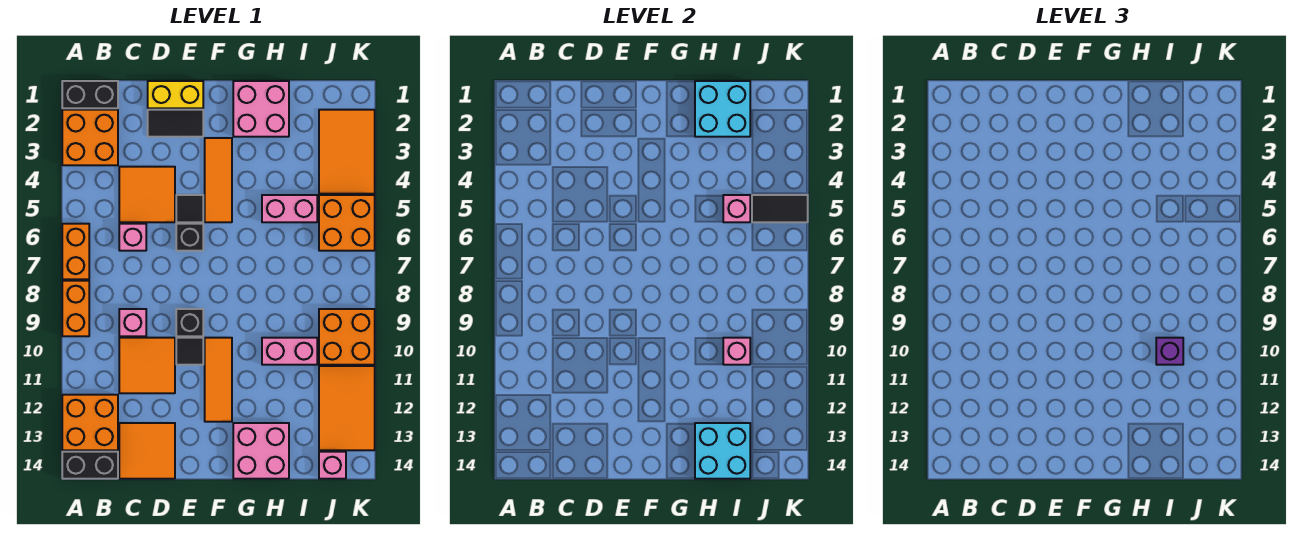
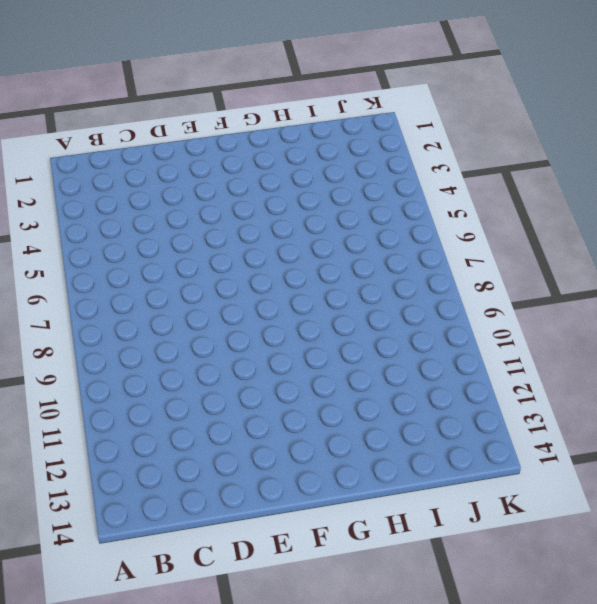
none -> black brick A1:B1 level 1
none -> orange brick A2:B3 level 1
none -> orange brick A6:A7 level 1
none -> orange brick A8:A9 level 1

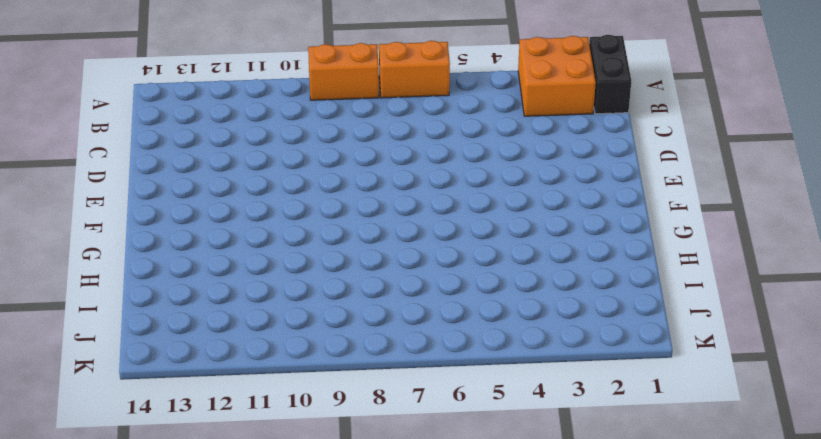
none -> orange brick A12:B13 level 1
none -> black brick A14:B14 level 1
none -> orange tile C4:D5 level 1
none -> pink brick C6 level 1

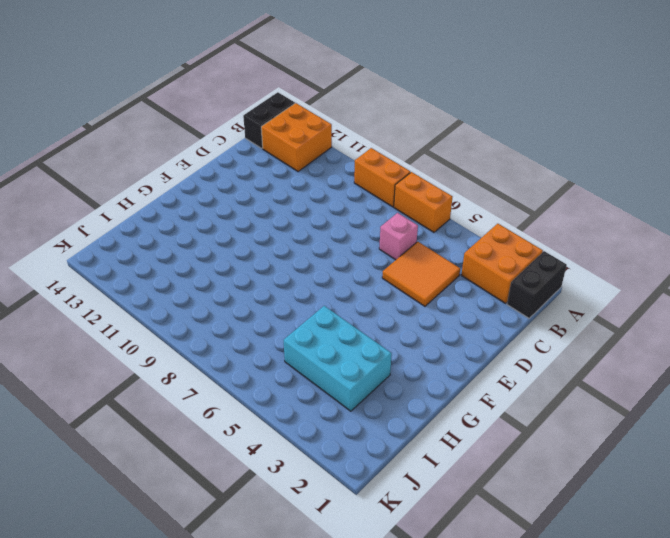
cyan brick H3:I5 level 1 -> pink brick H5:I5 level 1
none -> pink brick C9 level 1
none -> orange tile C10:D11 level 1
none -> orange tile C13:D14 level 1
none -> yellow brick D1:E1 level 1

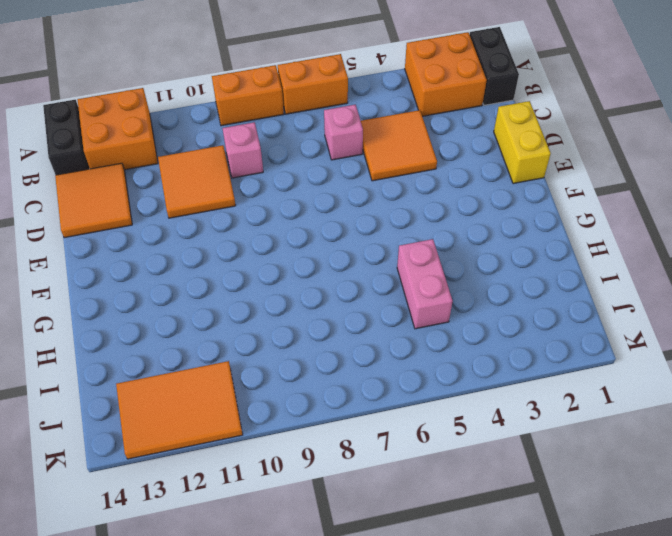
none -> black tile D2:E2 level 1
none -> black tile E5 level 1
none -> black brick E6 level 1
none -> black brick E9 level 1

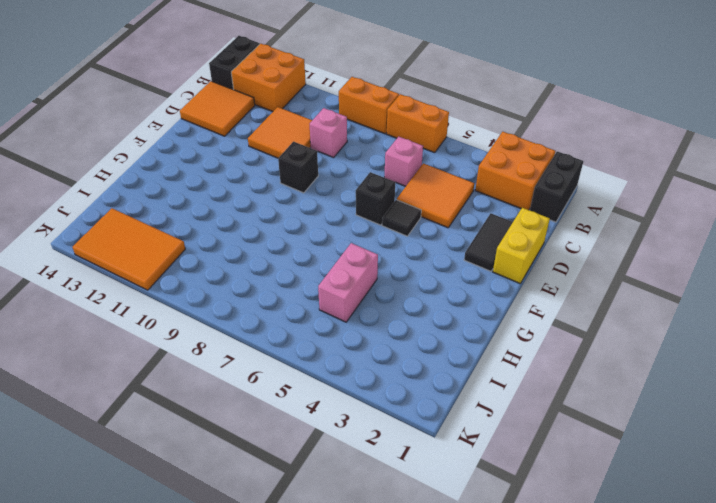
none -> black tile E10 level 1
none -> orange tile F3:F5 level 1
none -> orange tile F10:F12 level 1
none -> pink brick G1:H2 level 1

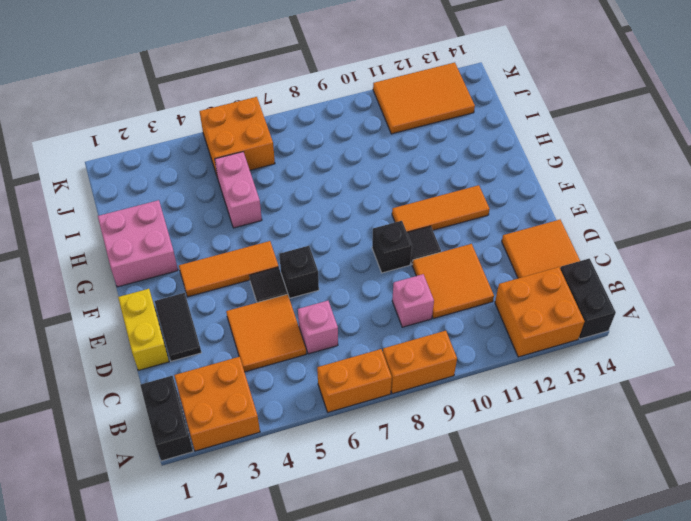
none -> pink brick G13:H14 level 1
none -> pink brick H10:I10 level 1
none -> orange tile J2:K4 level 1
none -> orange brick J9:K10 level 1

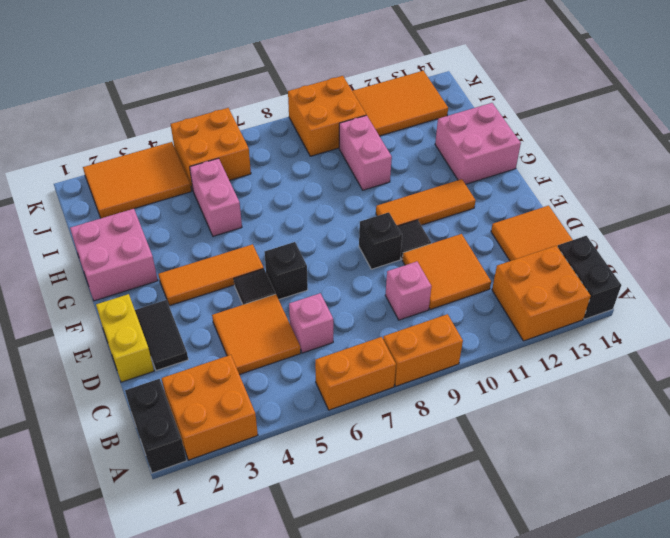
none -> pink brick J14 level 1
none -> cyan brick H1:I2 level 2
none -> cyan brick H13:I14 level 2
none -> pink brick I5 level 2

